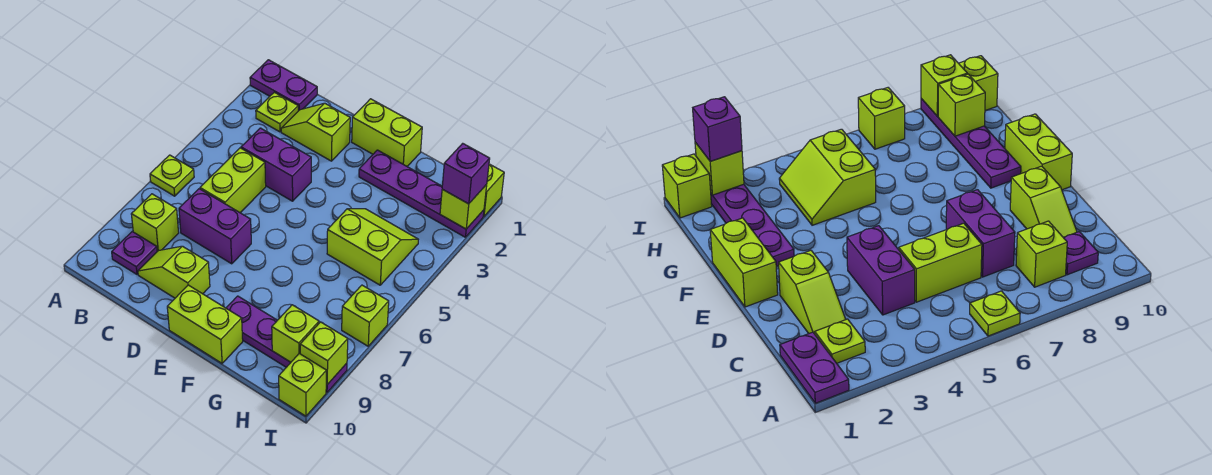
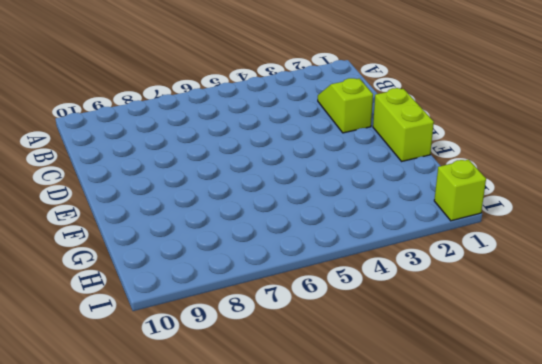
none -> purple plate A1:B1 level 1
none -> lime plate A6 level 1
none -> lime plate B2 level 1

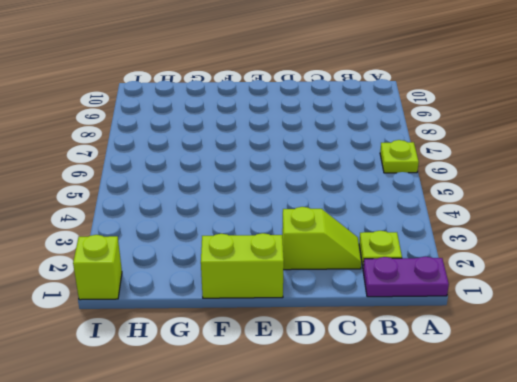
none -> lime brick B8 level 1
none -> purple plate B9 level 1
none -> purple brick C4:D4 level 1

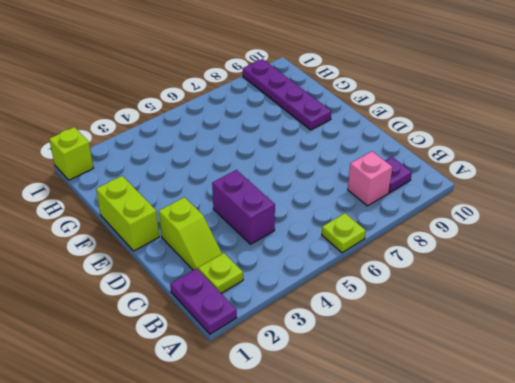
pink brick B8 level 1 -> lime brick B8 level 1
none -> lime brick C5:C6 level 1
none -> purple brick C7:D7 level 1
none -> lime slope C9:D9 level 1 top D

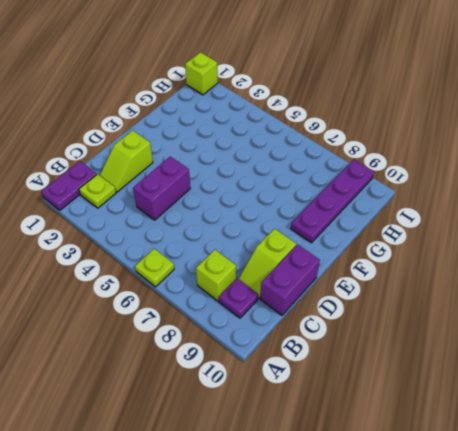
purple brick C10:D10 level 1 -> purple brick C7:D7 level 1
none -> lime brick C5:C6 level 1
none -> lime brick E1:F1 level 1
none -> lime brick E10:F10 level 1

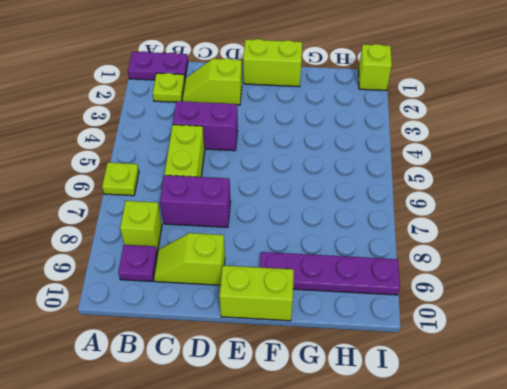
none -> purple plate F2:I2 level 1
none -> lime slope G4:H5 level 1 top 5
none -> lime brick I7 level 1

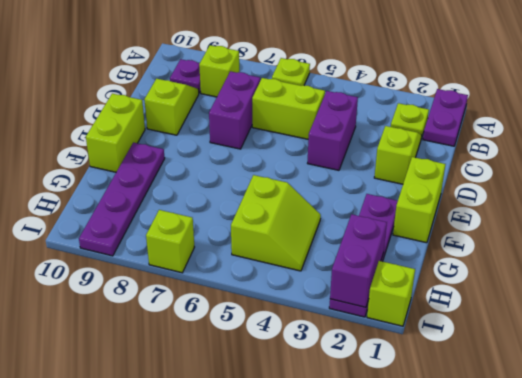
purple brick H2:I2 level 2 -> lime brick I2 level 2
none -> lime brick I10 level 1
none -> lime brick H9 level 2
none -> lime brick I9 level 2

